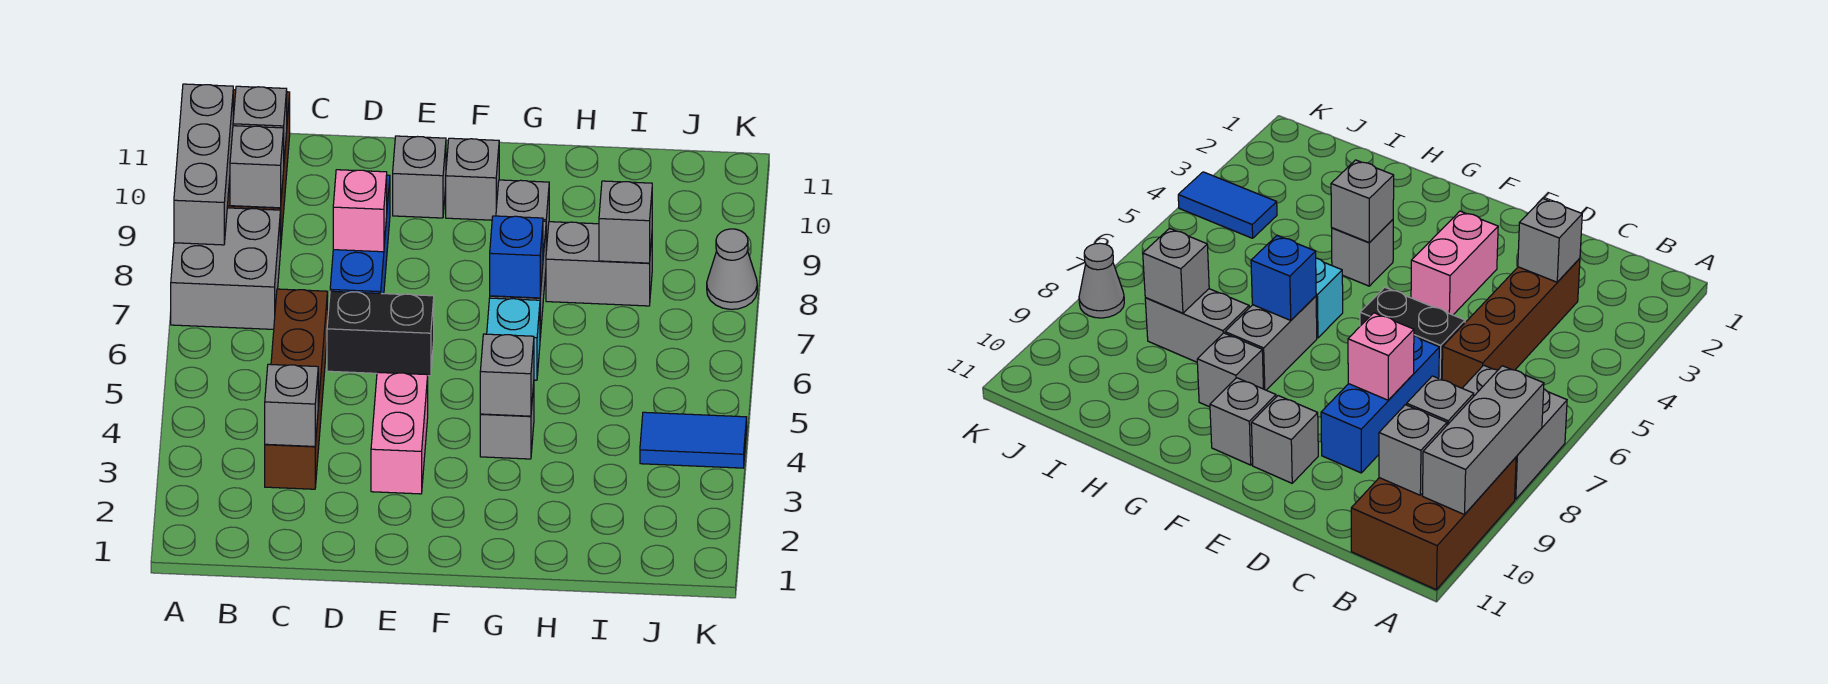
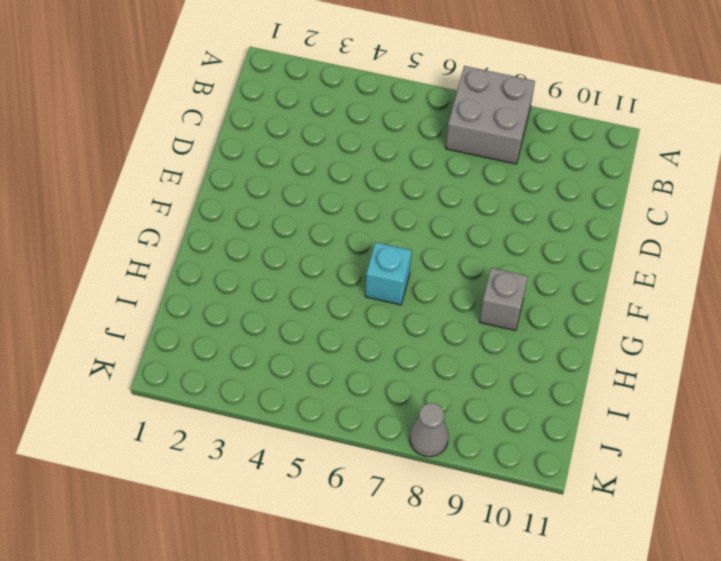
none -> brown brick A9:B11 level 1
none -> brown brick C3:C6 level 1
none -> black brick D6:E6 level 1

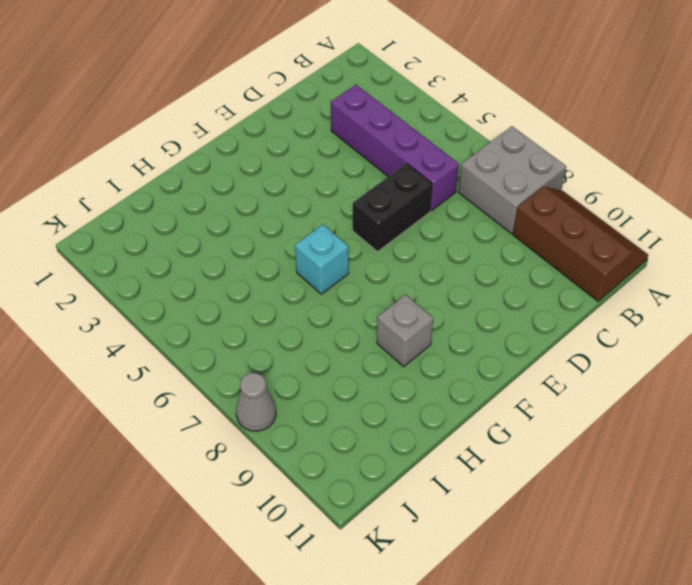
brown slope A9:B11 level 1 top B -> brown brick A9:B11 level 1
purple brick C3:C6 level 1 -> brown brick C3:C6 level 1
none -> blue brick D7:D9 level 1
none -> pink brick E3:E4 level 1
none -> grey brick E10 level 1

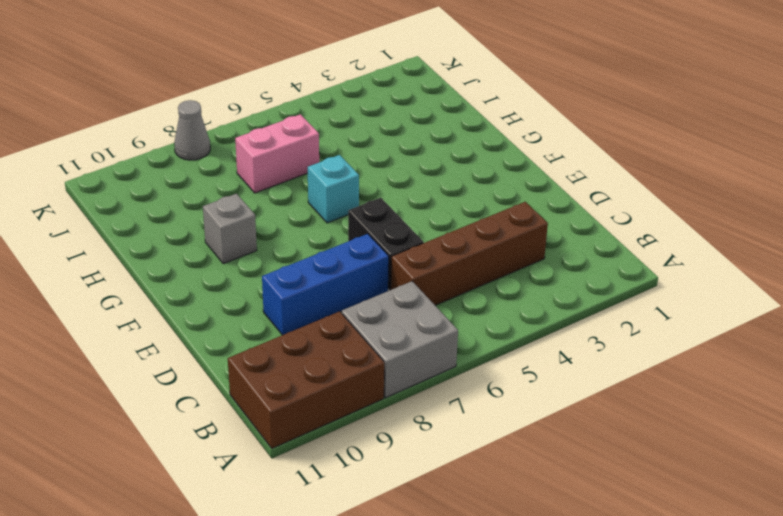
pink brick I6:I7 level 1 -> pink brick E3:E4 level 1
none -> grey brick E10 level 1
none -> grey brick F10 level 1
none -> grey brick G4 level 1

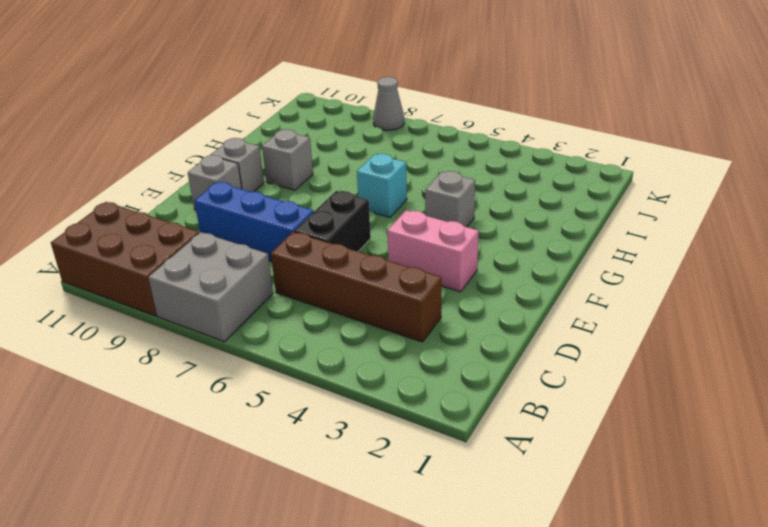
none -> grey brick G7:G8 level 1
none -> grey brick H8:I8 level 1
none -> blue tile J4:K4 level 1

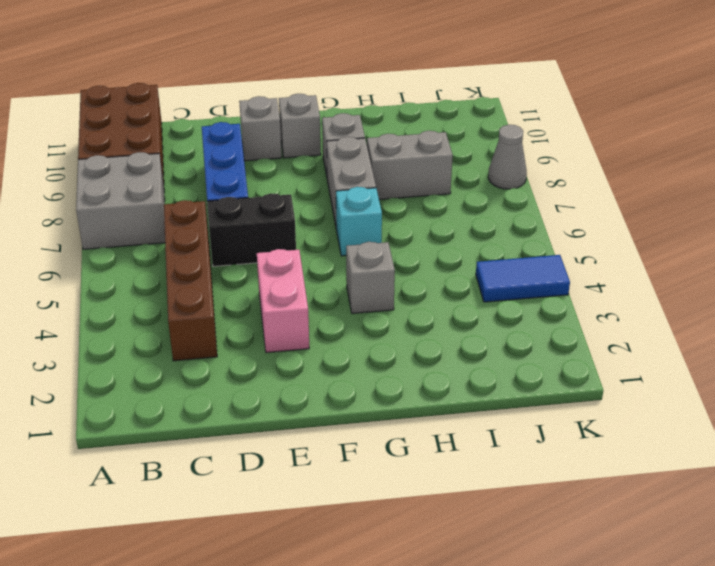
none -> grey brick A8:A10 level 2
none -> grey brick B9 level 2
none -> grey brick B10 level 2

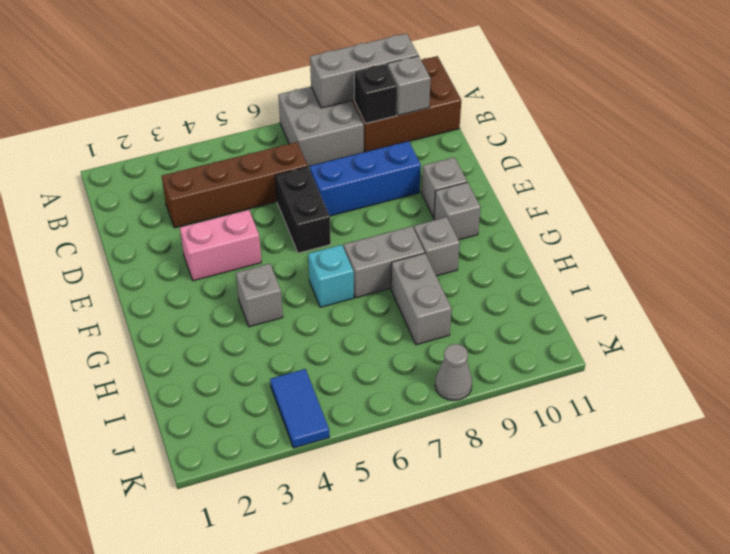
black brick B9 level 2 -> grey brick B9 level 2
none -> grey brick C3 level 2
none -> pink brick D8 level 2
none -> grey brick G4 level 2

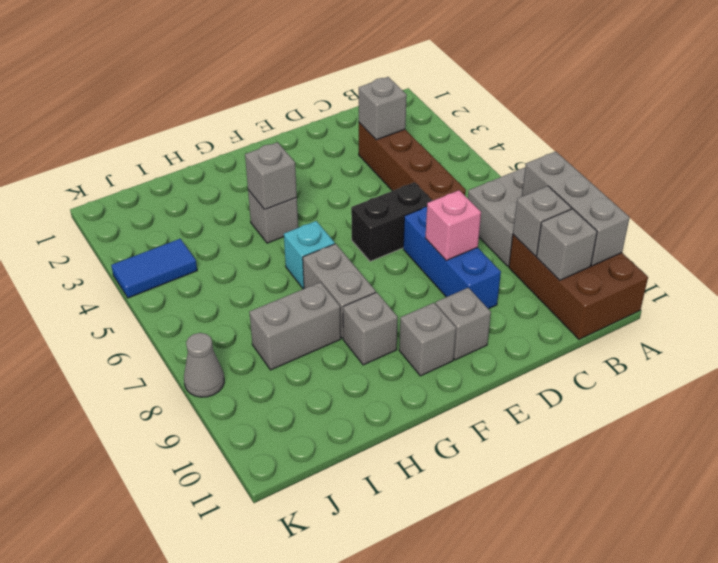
none -> pink brick E3:E4 level 1
none -> blue brick G7 level 2
none -> grey brick I8 level 2

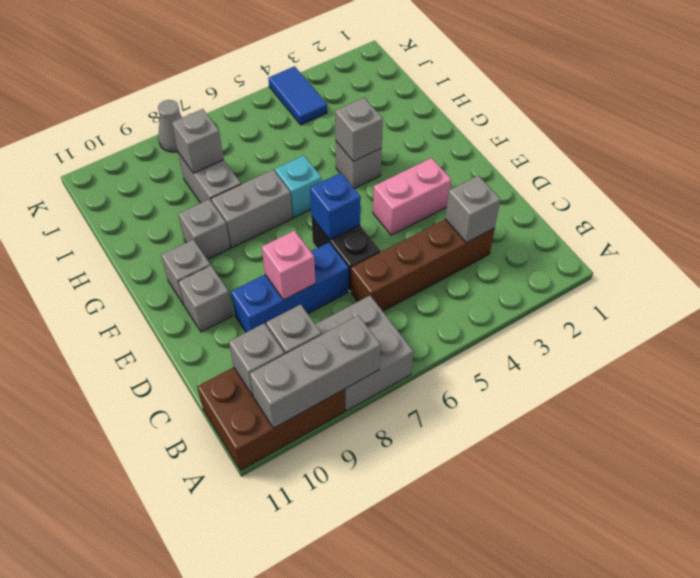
blue brick E6 level 2 -> blue brick G7 level 2

